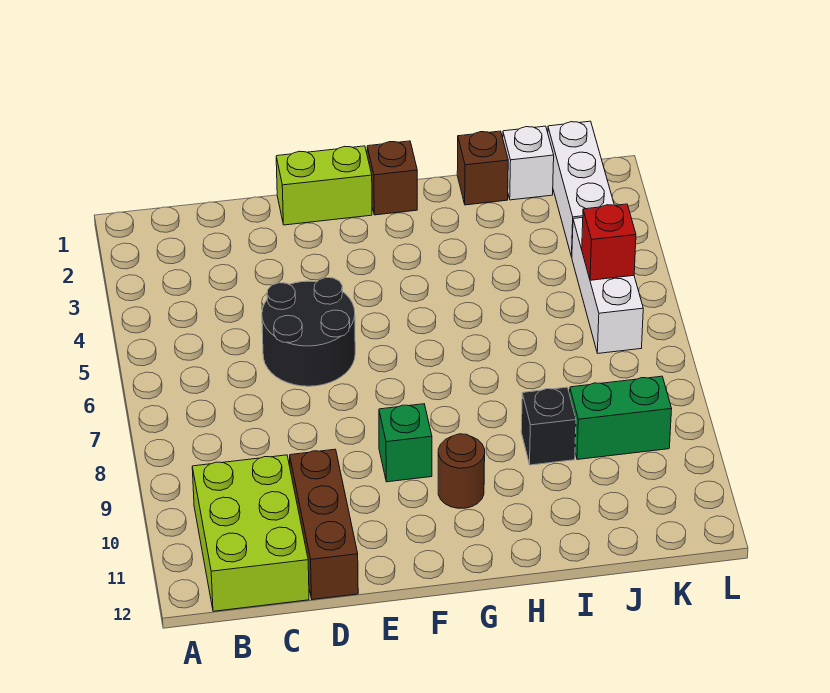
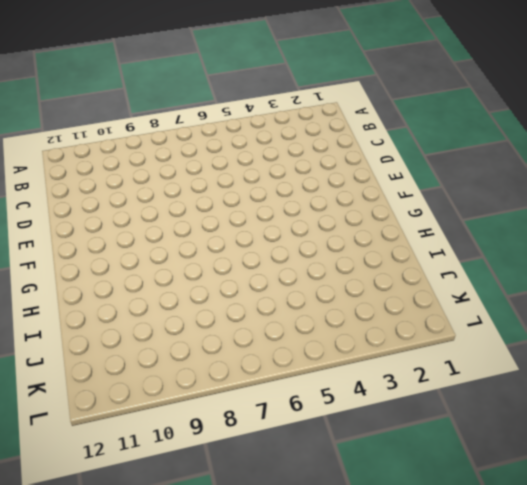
none -> lime brick B10:C12 level 1
none -> black round brick D5:E6 level 1
none -> brown brick D10:D12 level 1

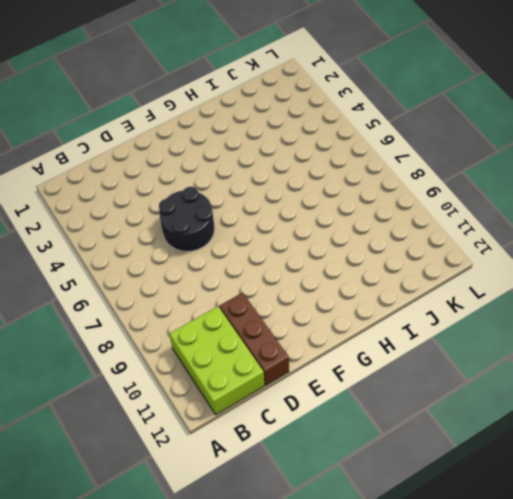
none -> lime brick E1:F1 level 1
none -> green brick F9 level 1
none -> brown brick G1 level 1

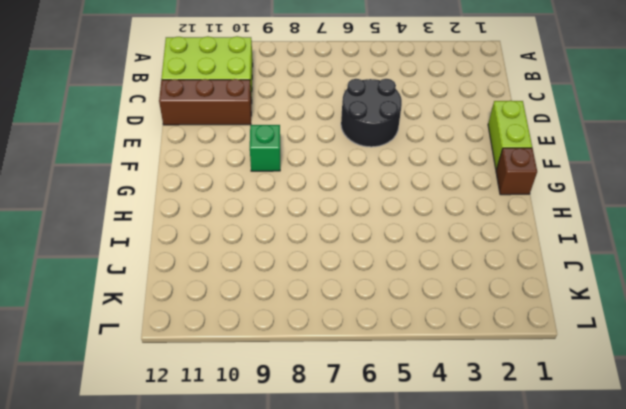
none -> brown round brick G10 level 1
none -> brown brick I1 level 1
none -> black brick I9 level 1

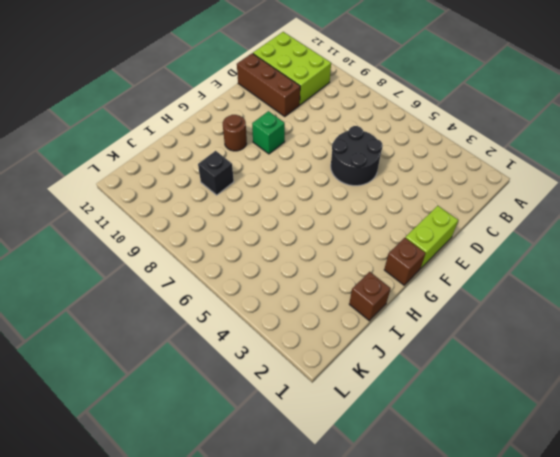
none -> white brick J1 level 1
none -> green brick J9:K9 level 1
none -> white brick K1:K3 level 1

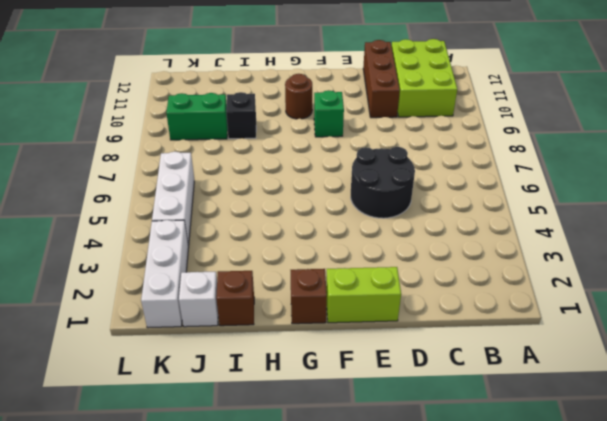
none -> red brick K5 level 2

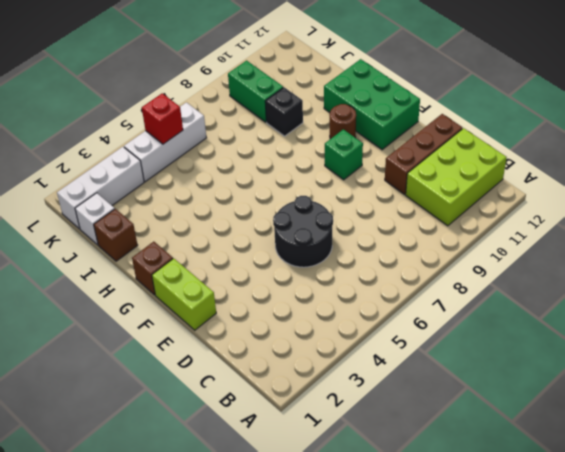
green brick F11:H12 level 1 -> none

